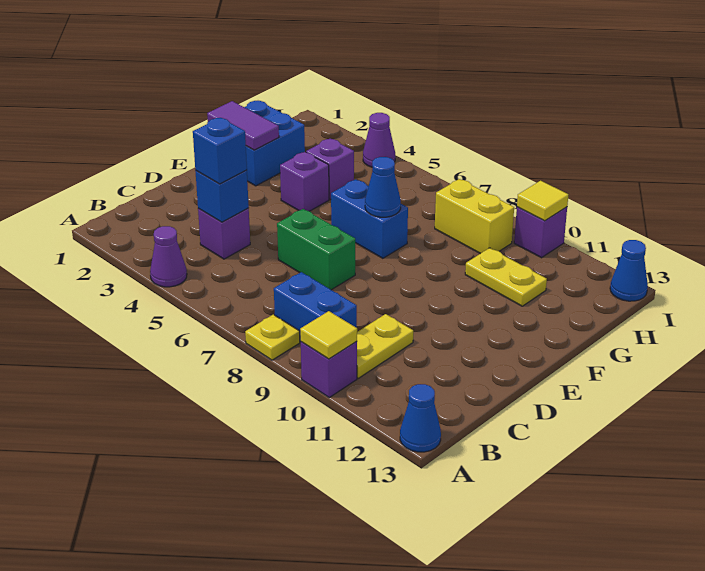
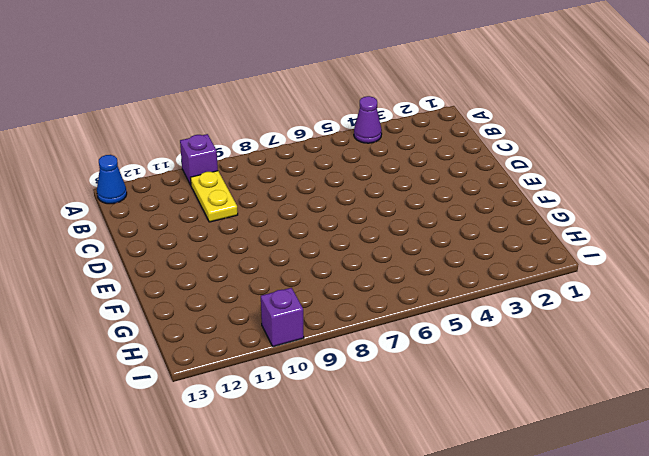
none -> yellow plate A8 level 1
none -> blue brick B8:B9 level 1
none -> purple brick C4 level 1

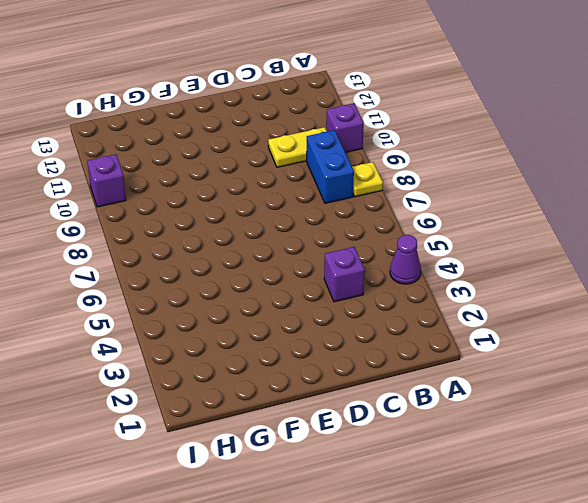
none -> blue cone A13 level 1
none -> green brick D6:D7 level 1
none -> blue brick F1:G2 level 1

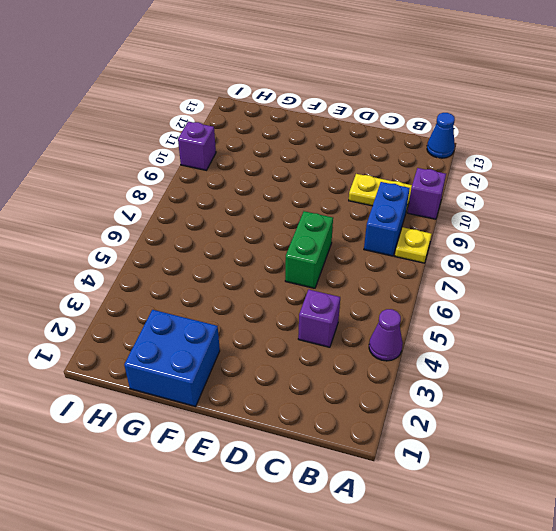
none -> purple brick F4 level 1
none -> blue brick F6:F7 level 1
none -> purple brick G4 level 1

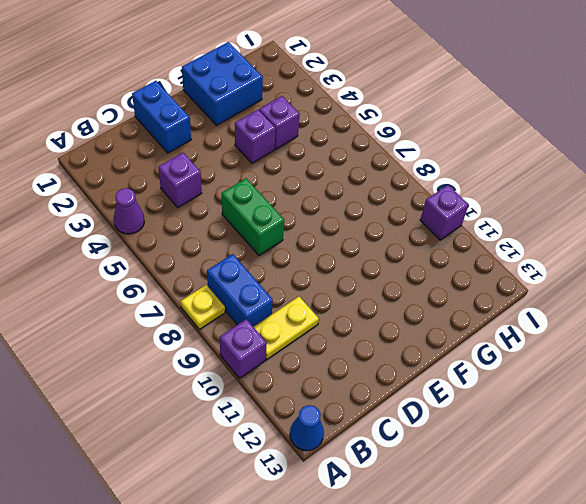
blue brick D1:D2 level 1 -> blue brick F6:F7 level 1
none -> yellow plate G10:G11 level 1
none -> yellow brick H8:H9 level 1
none -> purple cone I4 level 1

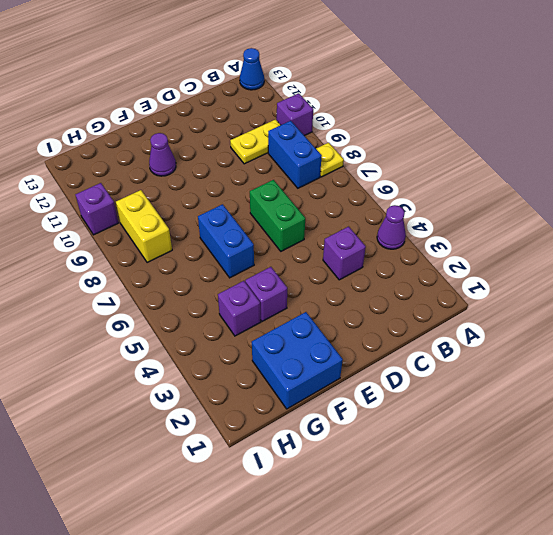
purple cone F11 level 1 -> purple cone I4 level 1
none -> yellow plate G10:G11 level 1
none -> blue cone I13 level 1
none -> yellow tile A10 level 2

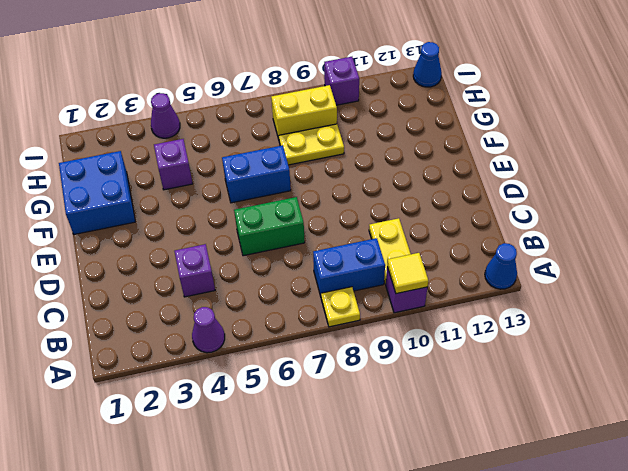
yellow plate G8:G9 level 1 -> yellow plate G10:G11 level 1
none -> purple brick F4 level 1
none -> blue brick C4 level 2
none -> purple tile F1:F2 level 2

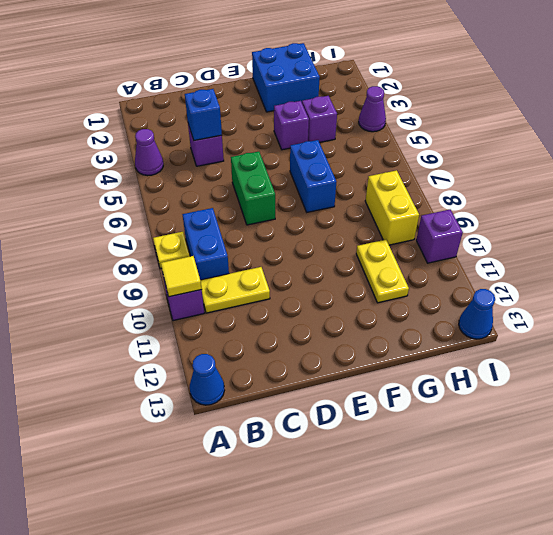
none -> purple tile F1:F2 level 2
none -> blue cone F7 level 2
none -> yellow tile I10 level 2

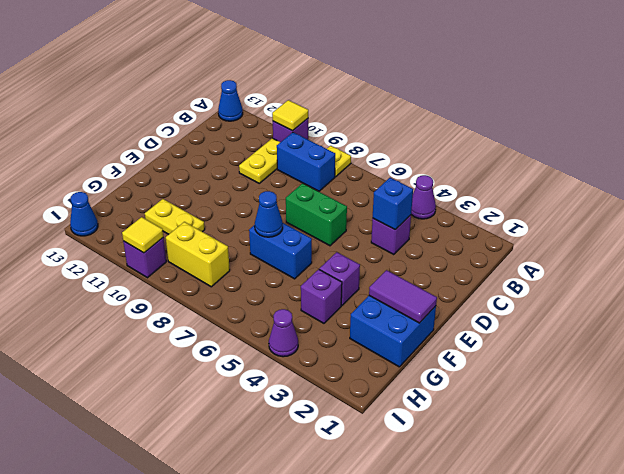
none -> blue brick C4 level 3

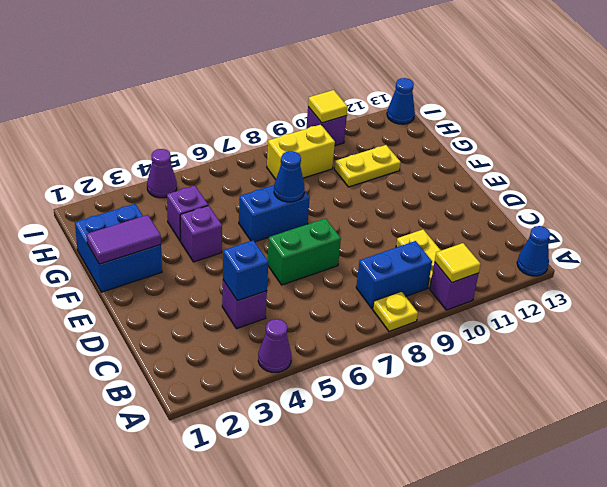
none -> blue brick C4 level 3

